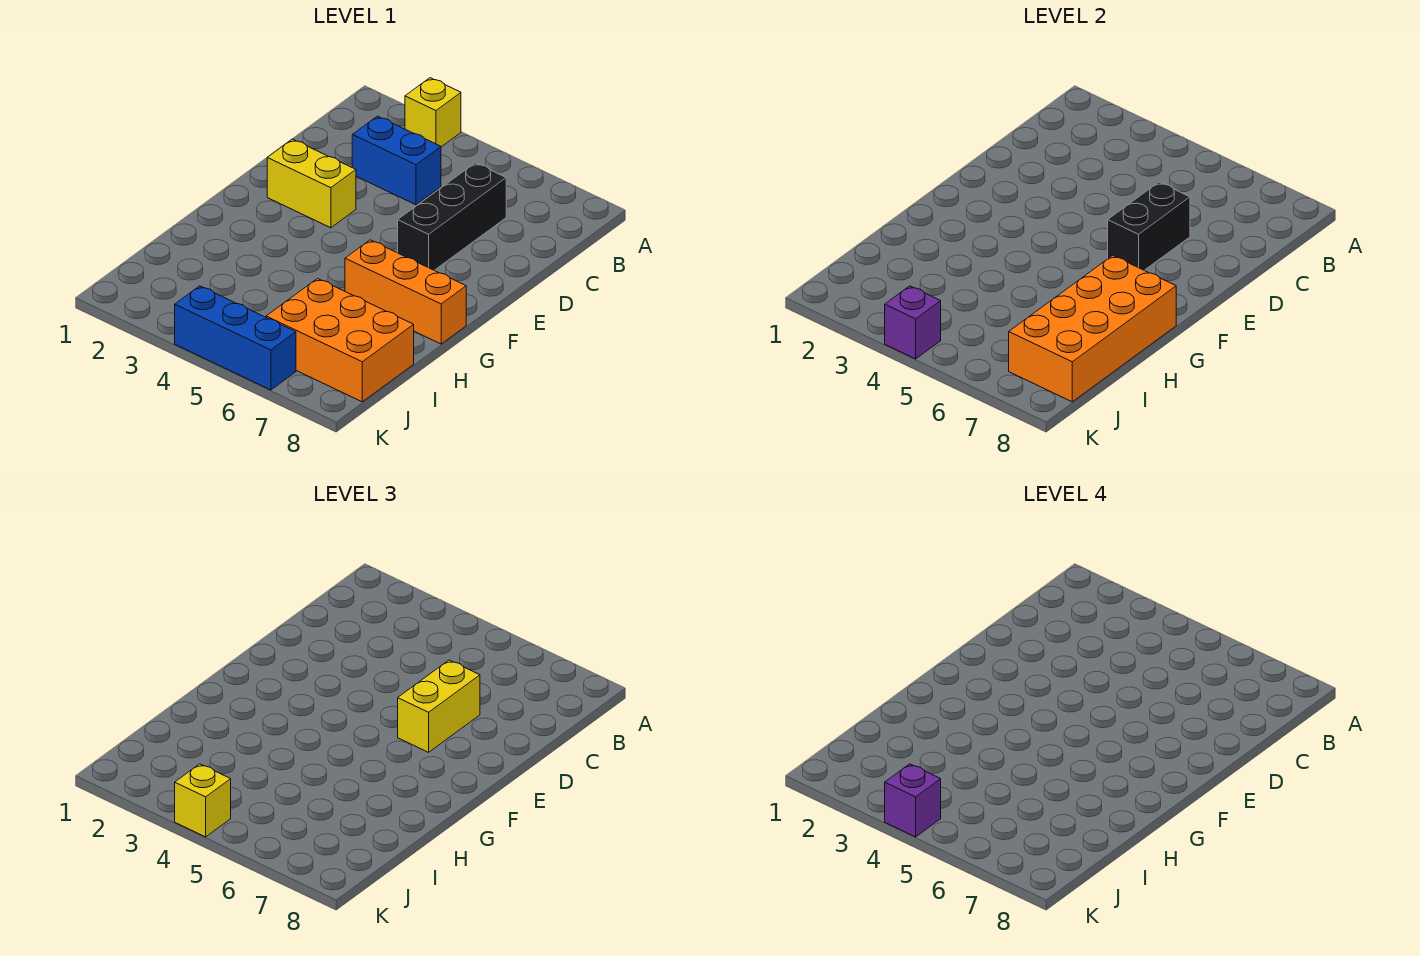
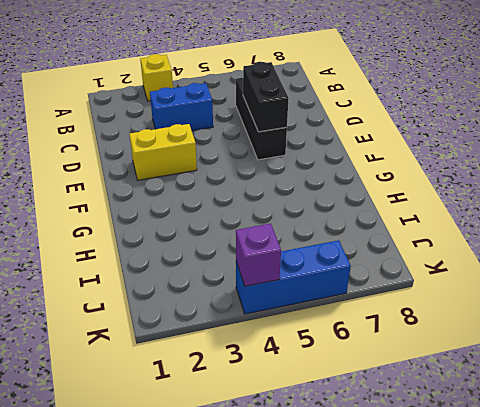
none -> orange brick G6:G8 level 1
none -> orange brick I6:J8 level 1
none -> orange brick G7:J8 level 2

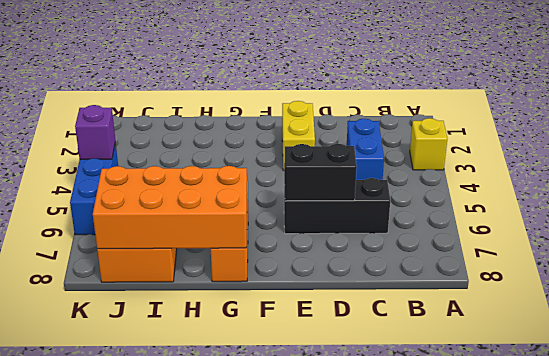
none -> yellow brick D6:E6 level 3
none -> yellow brick K4 level 3
none -> purple brick K4 level 4

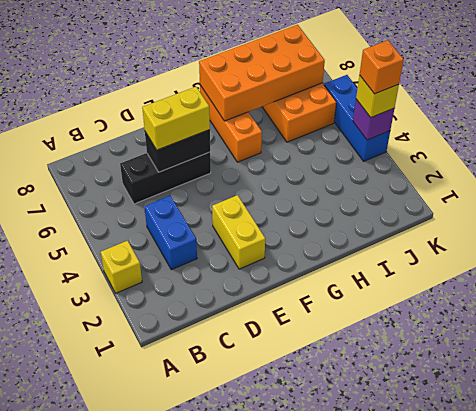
orange brick K4 level 4 -> purple brick K4 level 4

